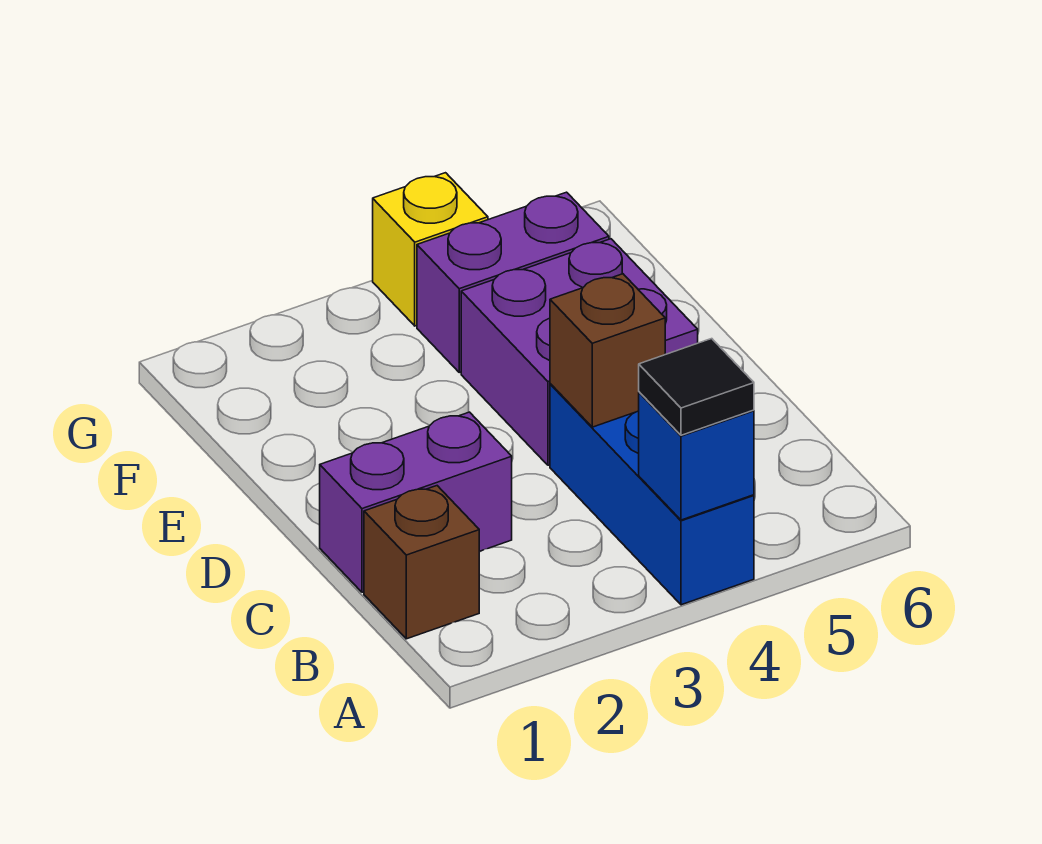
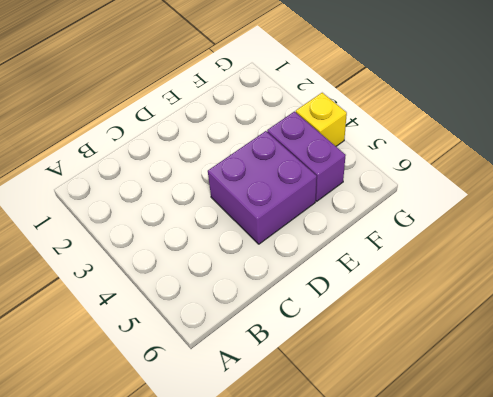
none -> blue brick A4:C4 level 1
none -> brown brick B1 level 1

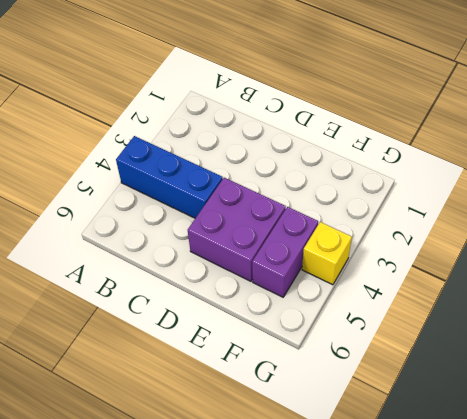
none -> brown brick B1 level 1
none -> purple brick C1:C2 level 1

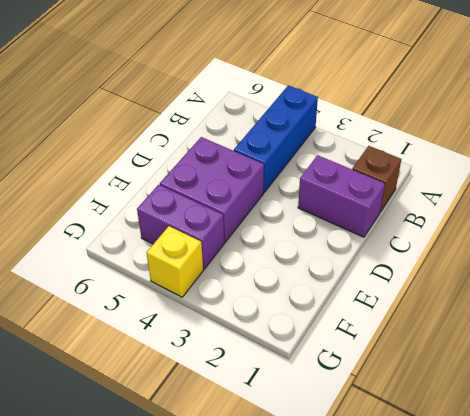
none -> blue brick A4 level 2
none -> brown brick C4 level 2

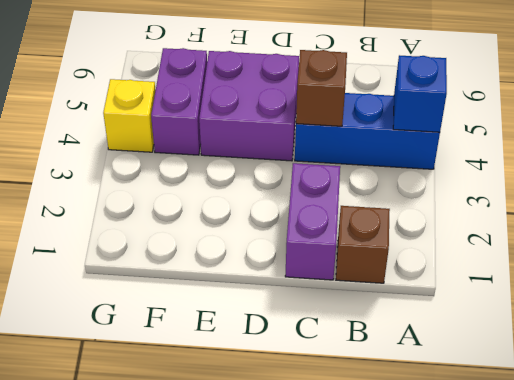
none -> black tile A4 level 3

